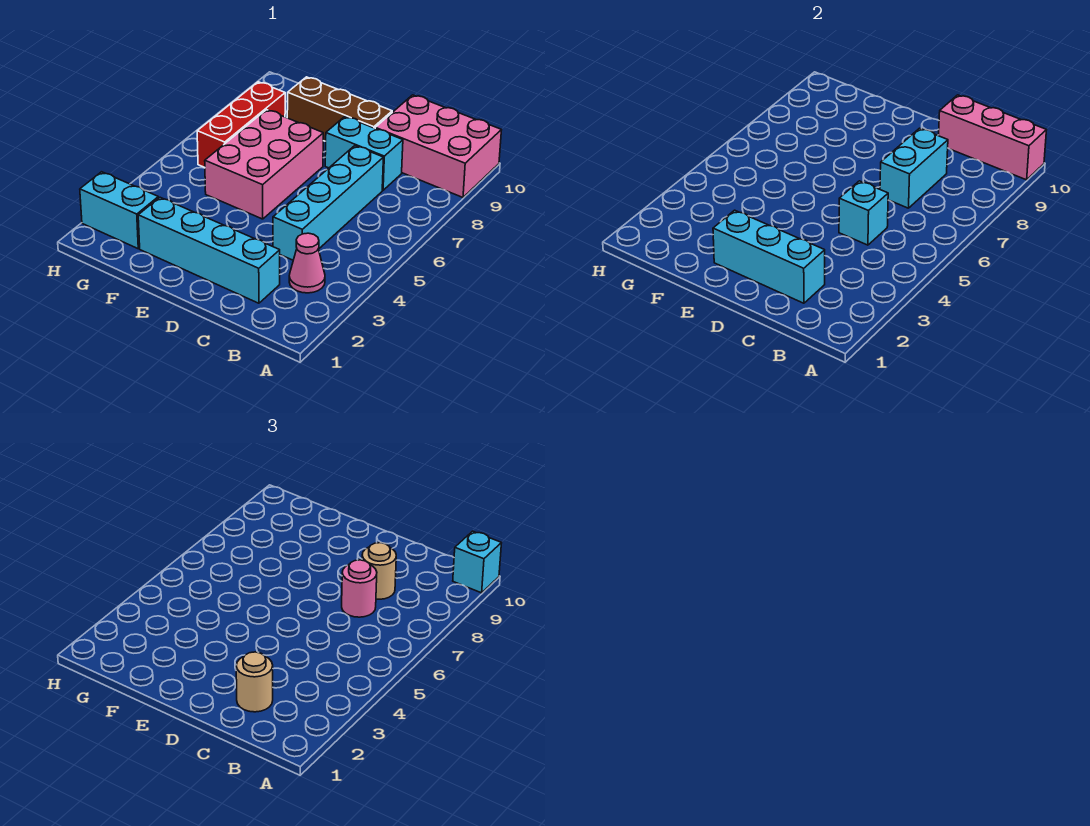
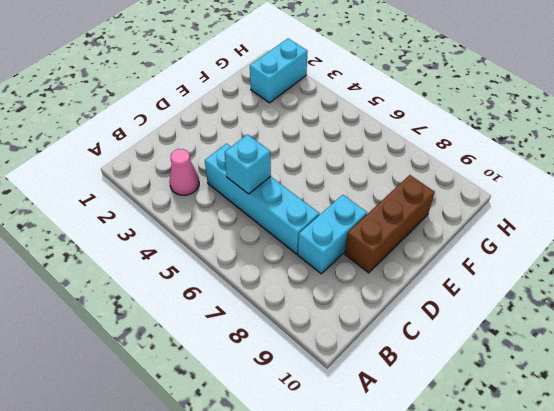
none -> pink brick A9:C10 level 1
none -> cyan brick C2:F2 level 1
none -> pink brick E5:F7 level 1

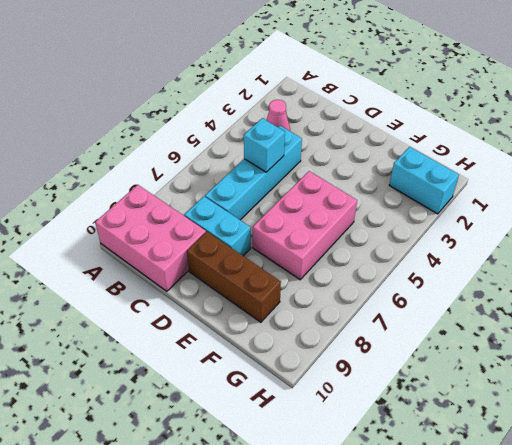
none -> cyan brick C2:F2 level 1
none -> red brick G6:G8 level 1
none -> pink brick A10:C10 level 2

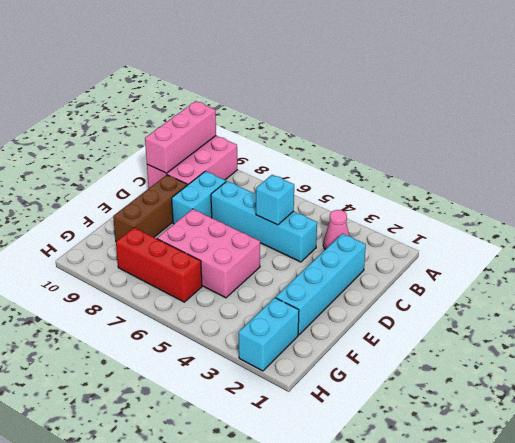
none -> cyan brick C2:E2 level 2
none -> cyan brick C7:C8 level 2
none -> cyan brick A10 level 3

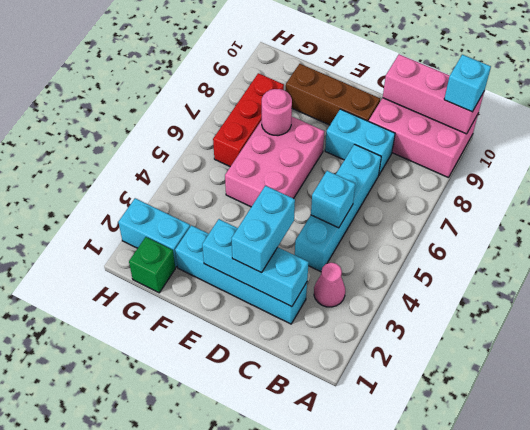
cyan brick D2:D3 level 3 -> cyan brick C7:C8 level 2
pink round brick F7 level 2 -> pink round brick C7 level 3
green brick G1 level 1 -> none
none -> tan round brick C2 level 3
none -> tan round brick C8 level 3

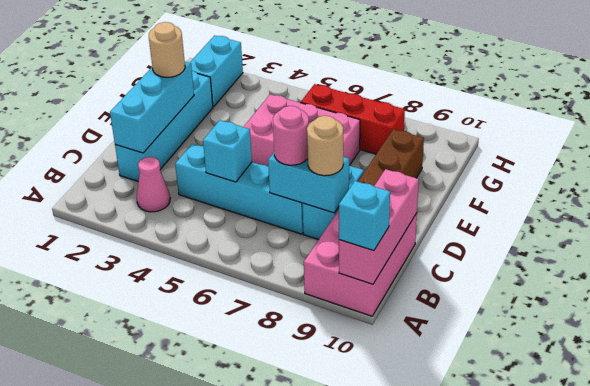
tan round brick E2 level 3 -> tan round brick C2 level 3

